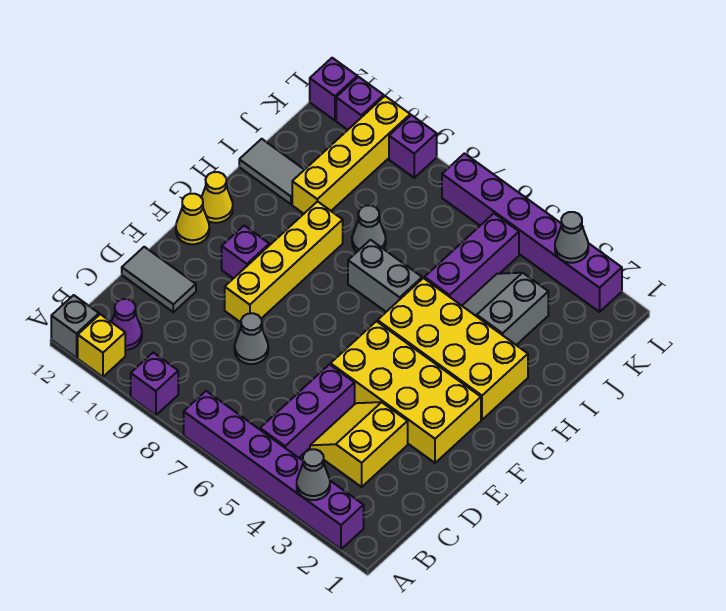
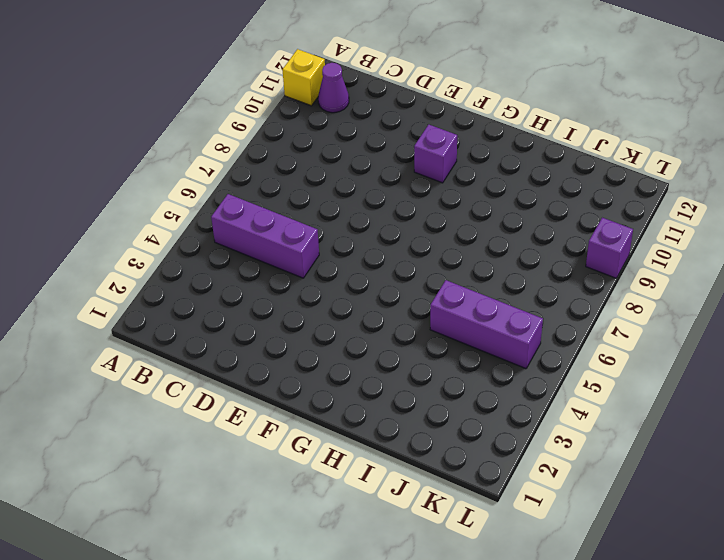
none -> purple brick A2:A7 level 1
none -> purple brick A9 level 1
none -> grey brick A12 level 1

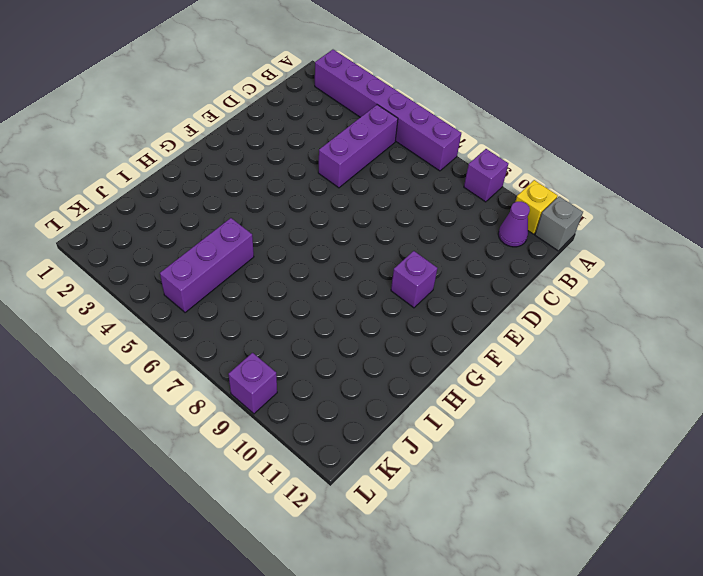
none -> yellow slope C3:D4 level 1 top 3
none -> grey cone D8 level 1
none -> grey tile D11:D12 level 1

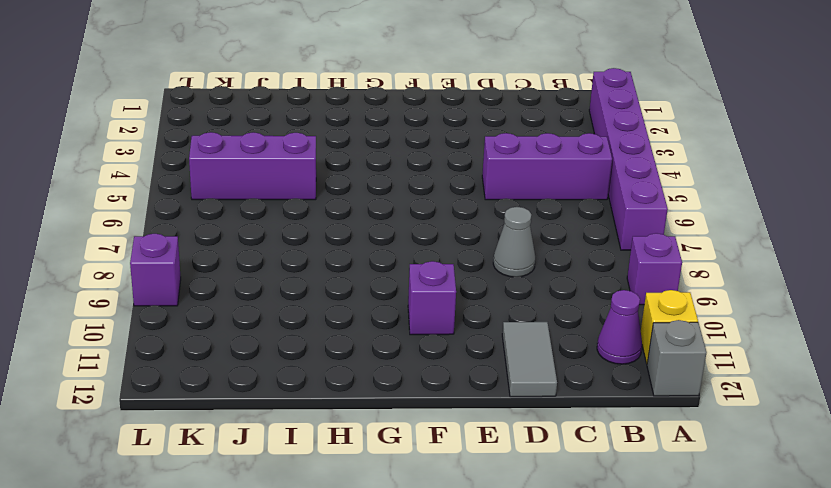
none -> yellow slope C3:D4 level 1 top 3
none -> yellow brick E2:F5 level 1
none -> yellow brick E9:H9 level 1

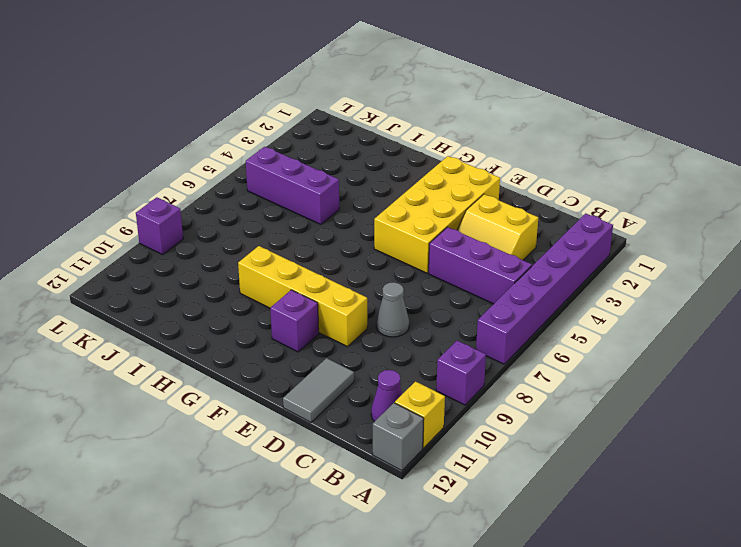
none -> yellow cone F12 level 1
none -> yellow brick G2:H5 level 1
none -> yellow cone G12 level 1

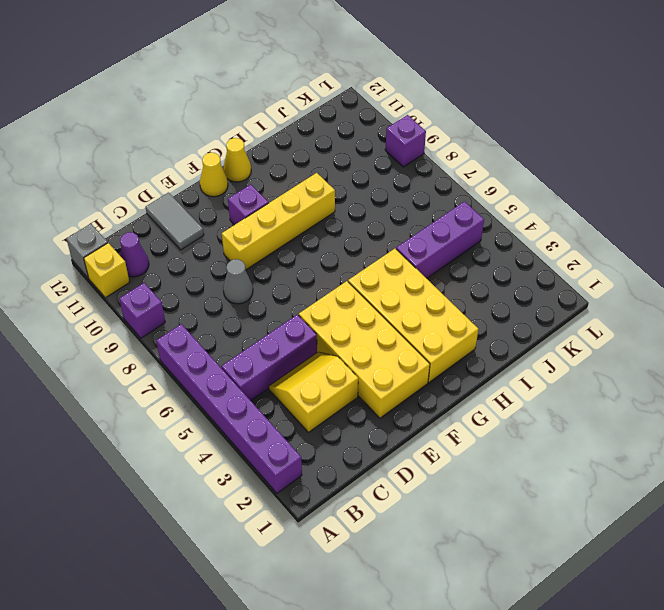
none -> grey brick H6:H7 level 1
none -> grey slope I3:J4 level 1 top 3
none -> grey cone I8 level 1

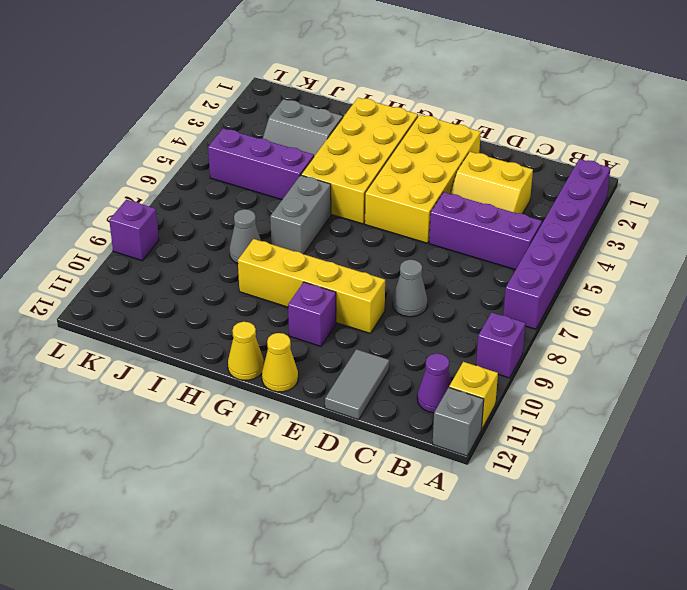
none -> yellow brick I10:L10 level 1
none -> grey tile I11:I12 level 1
none -> purple brick L2:L7 level 1

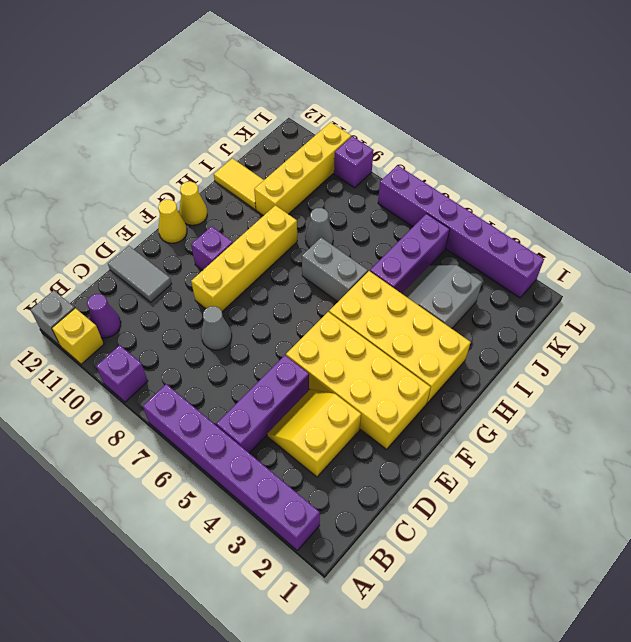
yellow tile I11:I12 level 1 -> grey tile I11:I12 level 1
none -> purple brick L11 level 1
none -> purple brick L12 level 1
none -> grey cone A3 level 2

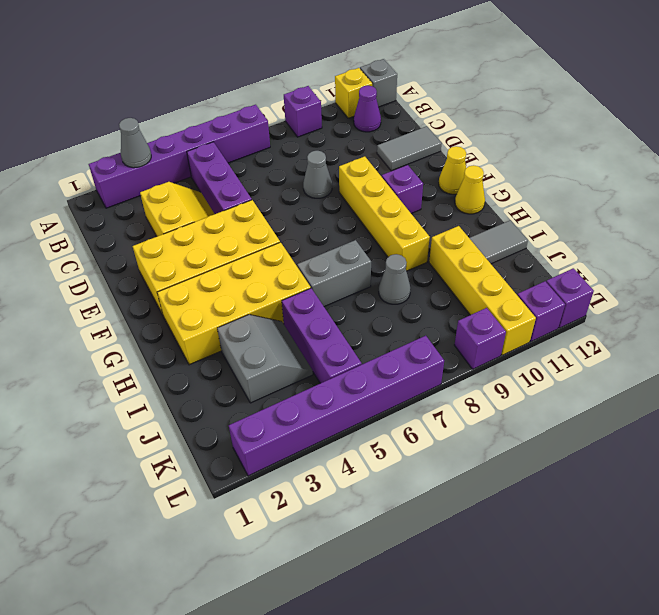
none -> grey cone L3 level 2

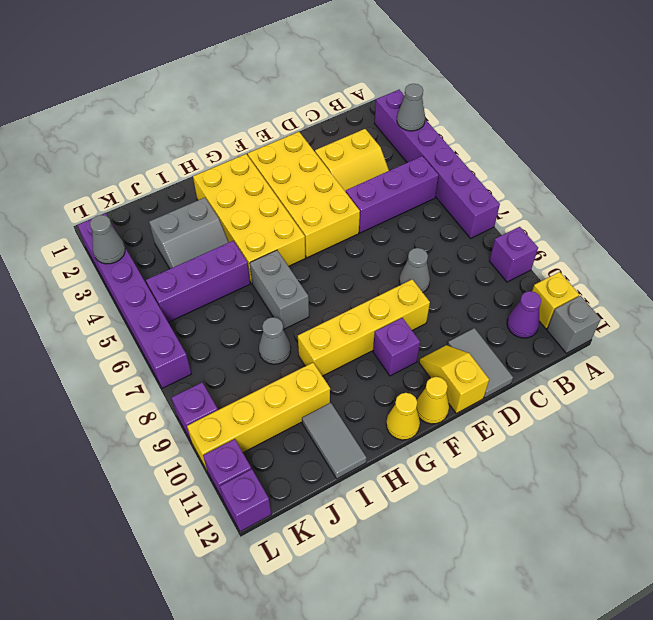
yellow slope E11:E12 level 1 top 12 -> none

